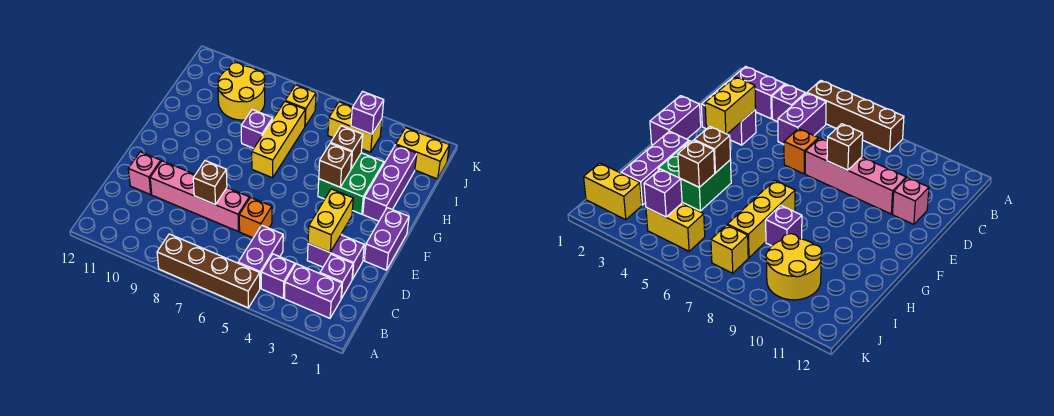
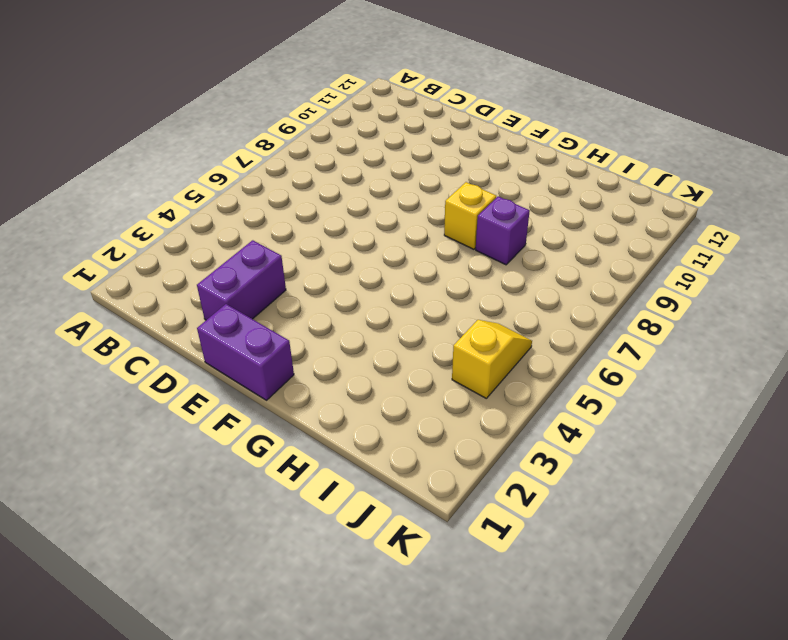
yellow brick G8 level 1 -> yellow brick J7 level 1
yellow slope J4:J5 level 1 top 4 -> yellow brick J4:J5 level 1
none -> brown brick A5:A8 level 1
none -> purple brick B2:B3 level 1
none -> purple brick B4 level 1

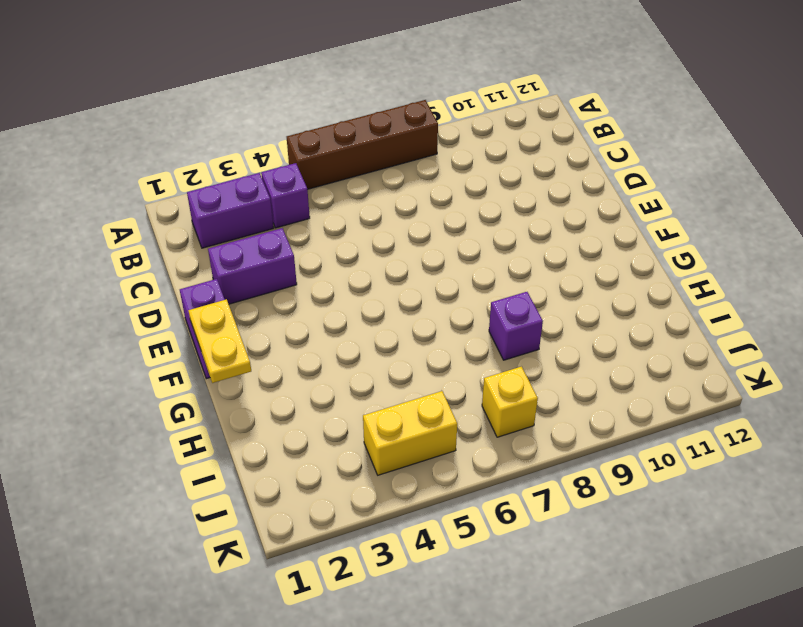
yellow plate F1:G1 level 2 -> none
none -> purple brick B5:C5 level 1
none -> purple brick C2 level 1
none -> orange brick D6 level 1

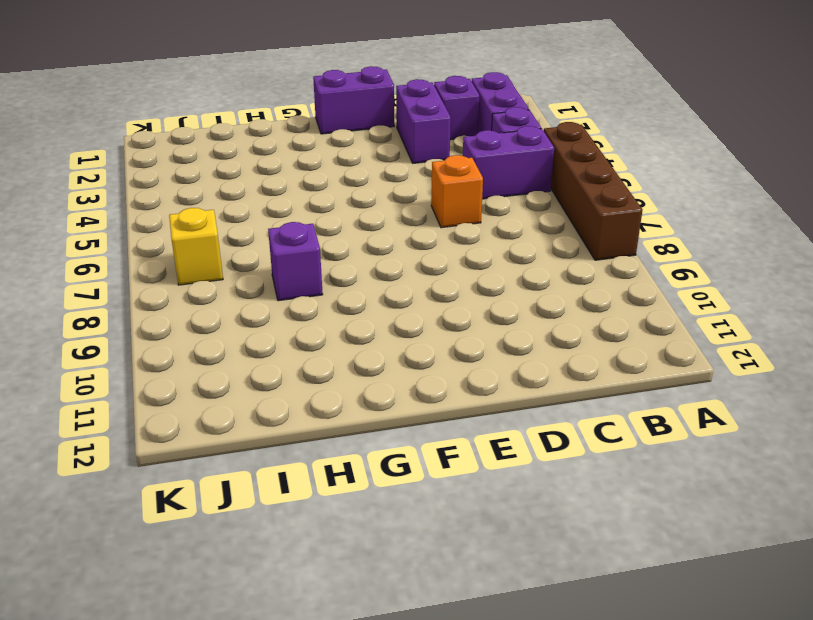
none -> pink brick D7:D10 level 1
none -> pink brick D11 level 1
none -> purple brick G2:I2 level 1

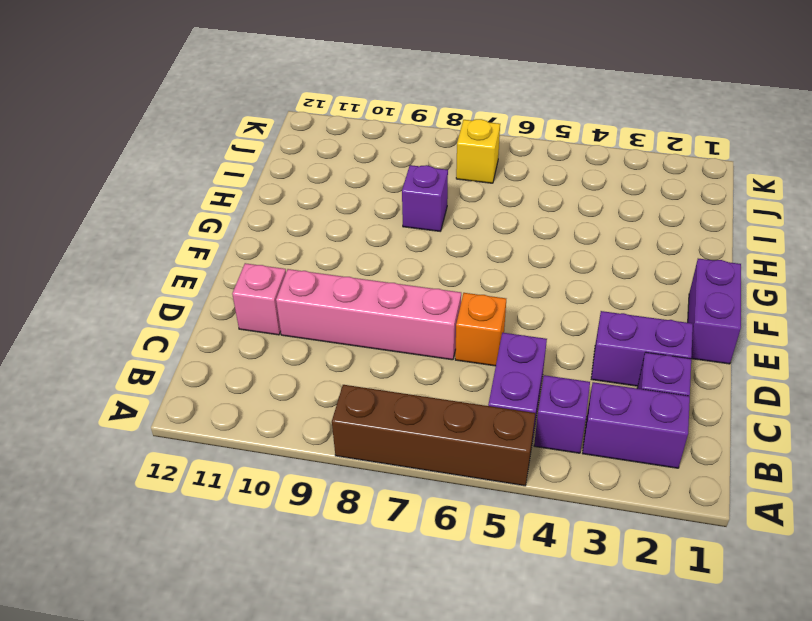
none -> purple brick G2:I2 level 1
none -> green brick G3:H4 level 1
none -> yellow brick G7:I7 level 1

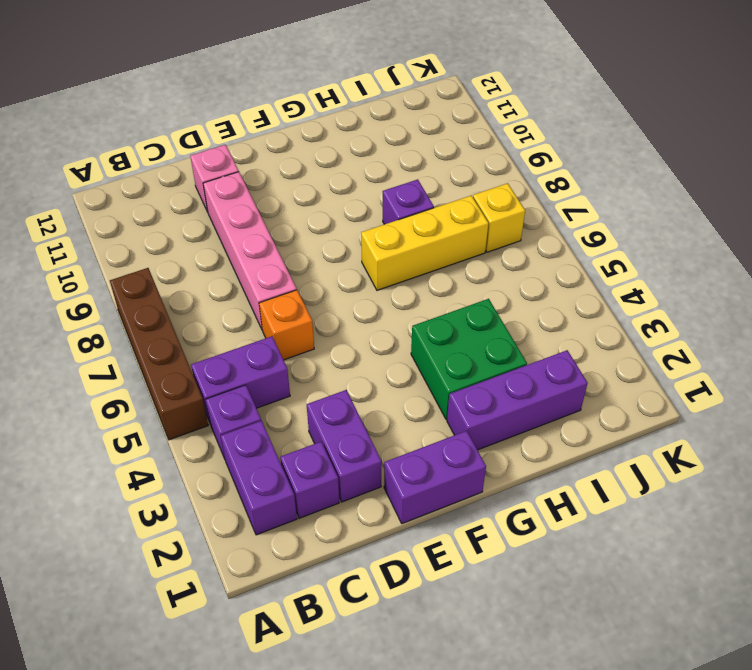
none -> yellow round brick I9:J10 level 1
none -> yellow brick J1:J2 level 1
none -> yellow brick J4:J5 level 1

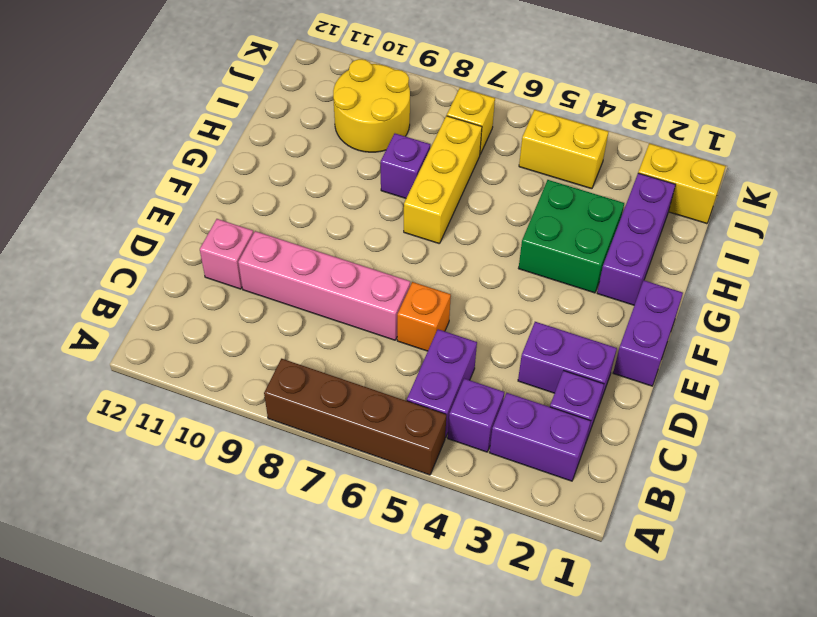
none -> yellow brick D3:E3 level 2
none -> brown brick D8 level 2
none -> brown brick G4 level 2

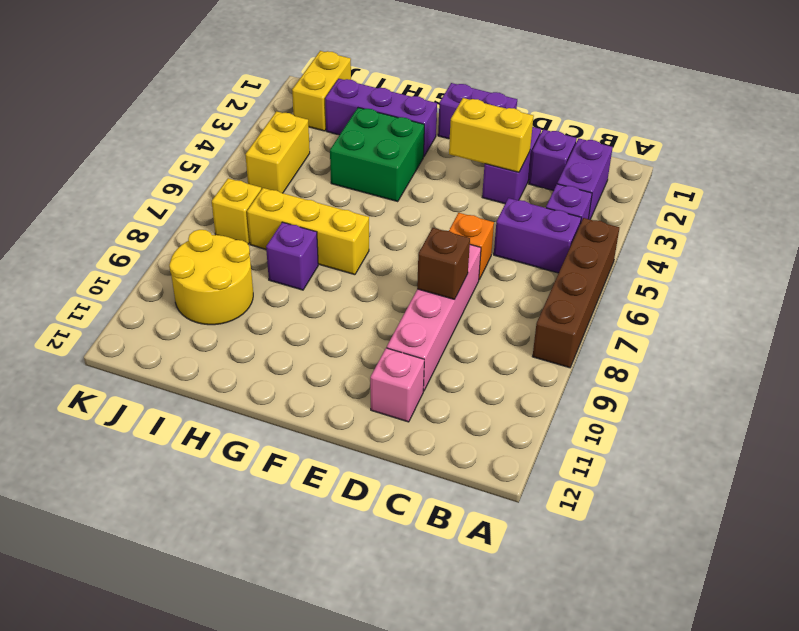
none -> brown brick G4 level 2
none -> brown brick H4 level 2
none -> purple brick J4 level 2

